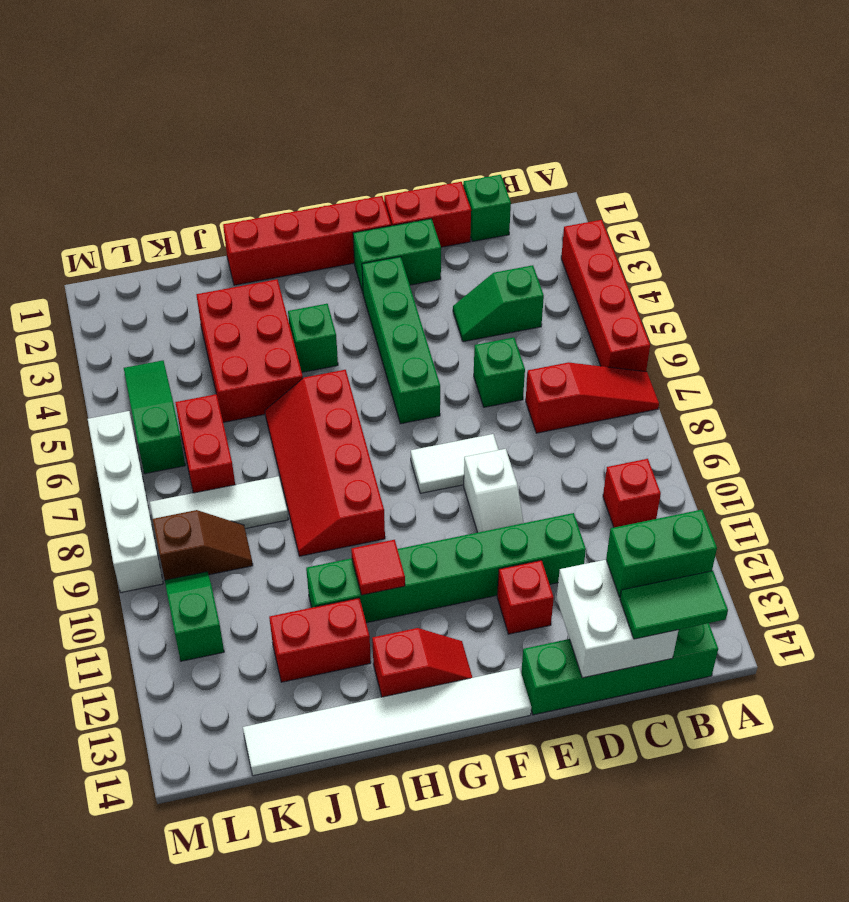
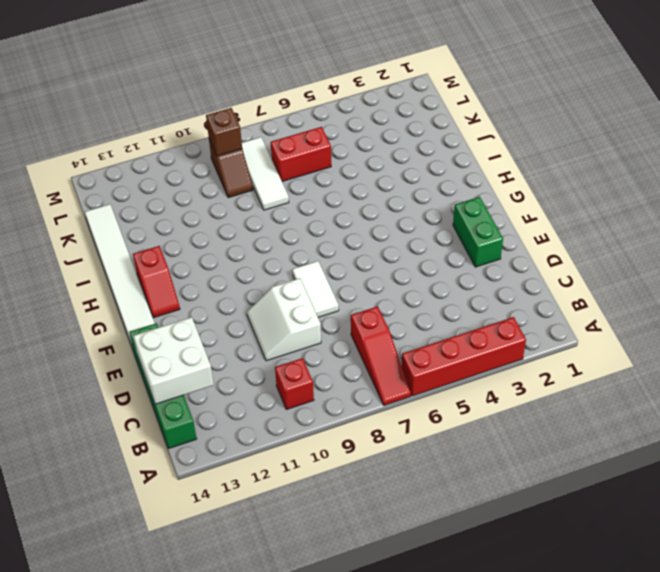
white slope D9:E10 level 1 top 9 -> white slope E9:E10 level 1 top 9
brown brick L9 level 2 -> none
none -> green brick C1 level 1
none -> green slope C4:D4 level 1 top C
none -> red brick D1:E1 level 1
none -> green brick D6 level 1

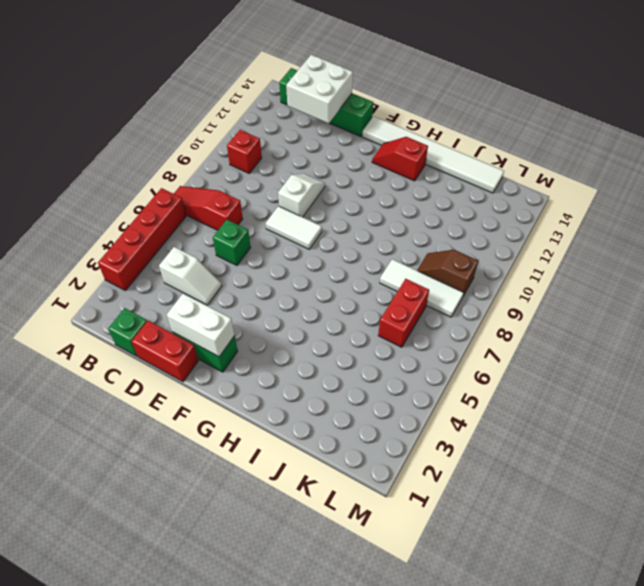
white slope C4:D4 level 1 top C -> green slope C4:D4 level 1 top C
white brick E2:F2 level 2 -> none
none -> green brick D11:I11 level 1
none -> red brick E12 level 1
none -> red brick F1:I1 level 1
none -> green brick F3:F6 level 1

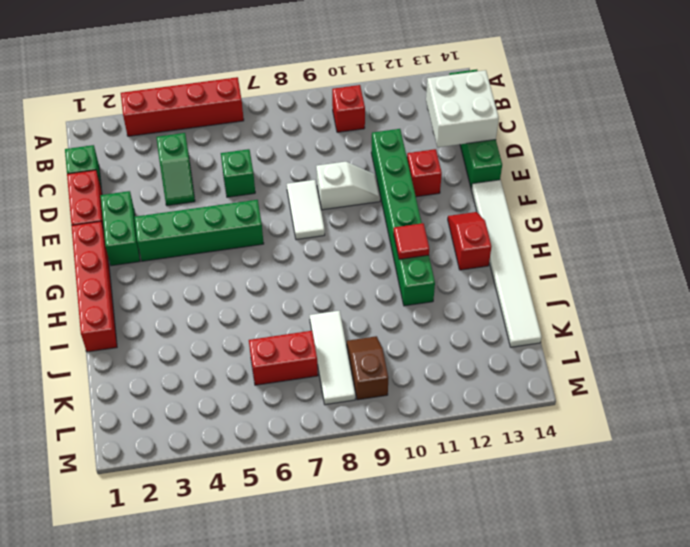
none -> red slope A7:C7 level 1 top C
none -> green brick H4 level 1
none -> red slope H6:I9 level 1 top H
none -> red brick I3:J5 level 1

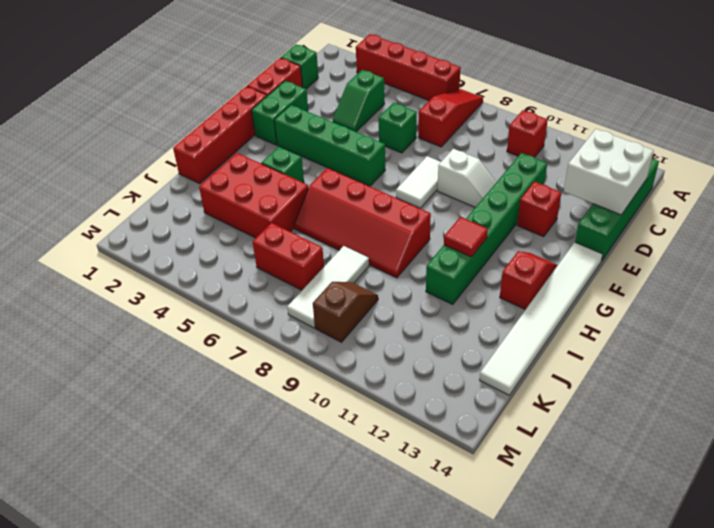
none -> red brick I12:J12 level 1
none -> green slope L4:L6 level 1 top 6
none -> green slope L10:L11 level 1 top 11
none -> white brick M6:M9 level 1

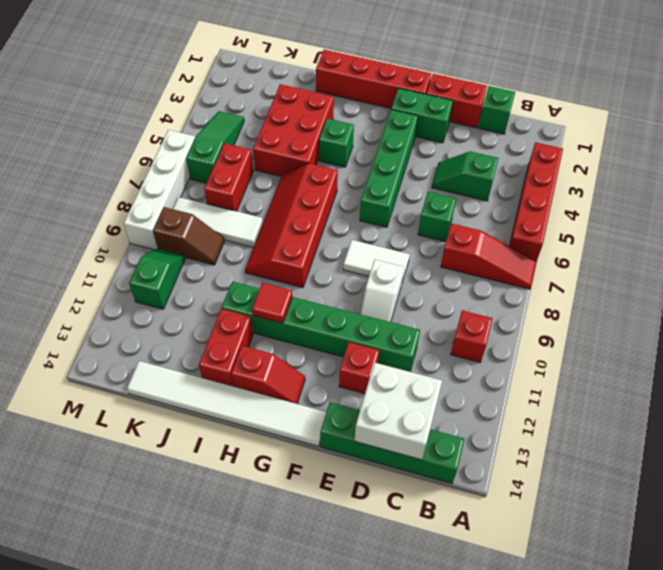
red brick I12:I13 level 1 -> red brick I12:J12 level 1
none -> green brick B13:C13 level 3
none -> green tile B14:C14 level 3

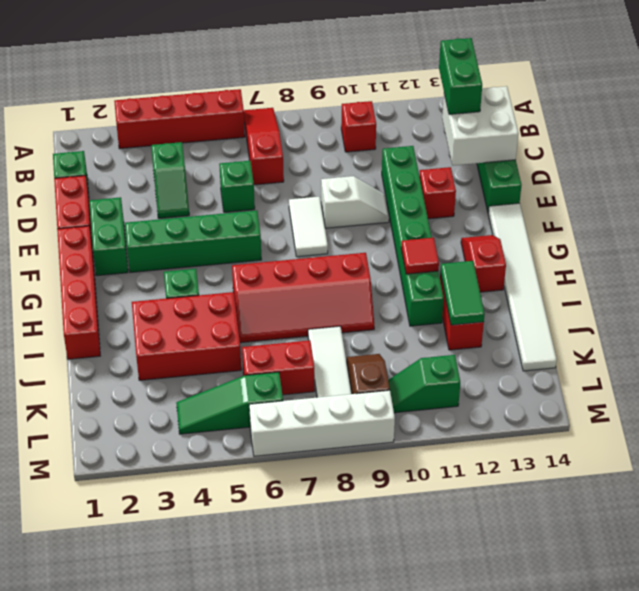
green tile I12:J12 level 2 -> green tile B14:C14 level 3

